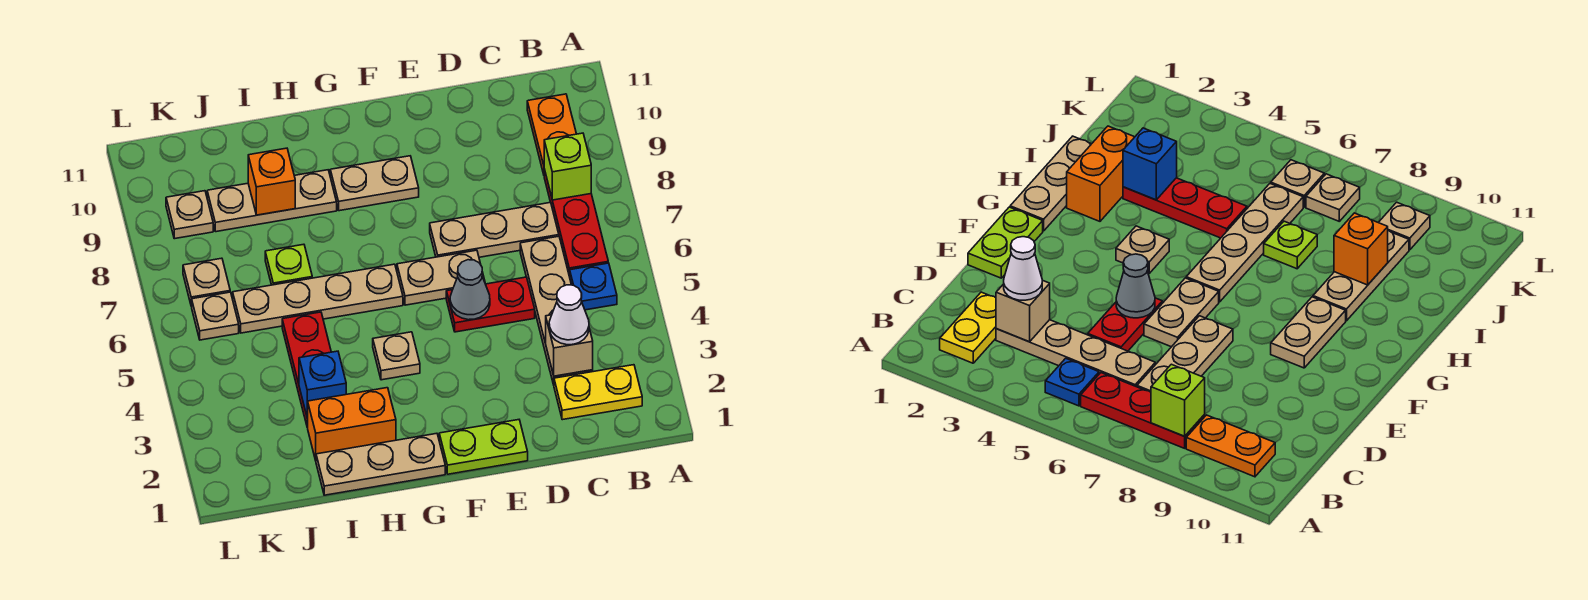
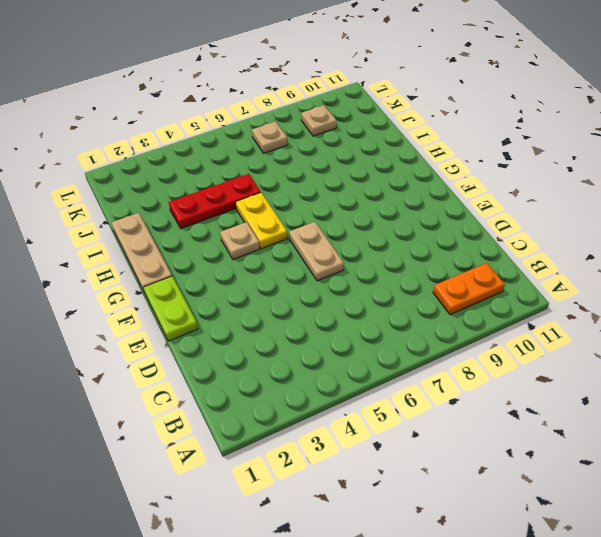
yellow plate G5:H5 level 1 -> yellow plate B2:C2 level 1
none -> blue plate B5 level 1
none -> red plate B6:B8 level 1
none -> tan plate C3:C6 level 1

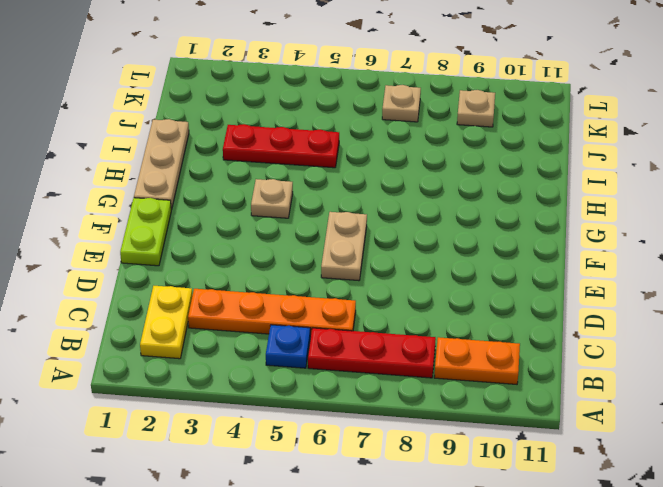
orange plate C3:C6 level 1 -> tan plate C3:C6 level 1
none -> tan plate C7:E7 level 1
none -> red plate D5:E5 level 1
none -> tan plate F9:G9 level 1

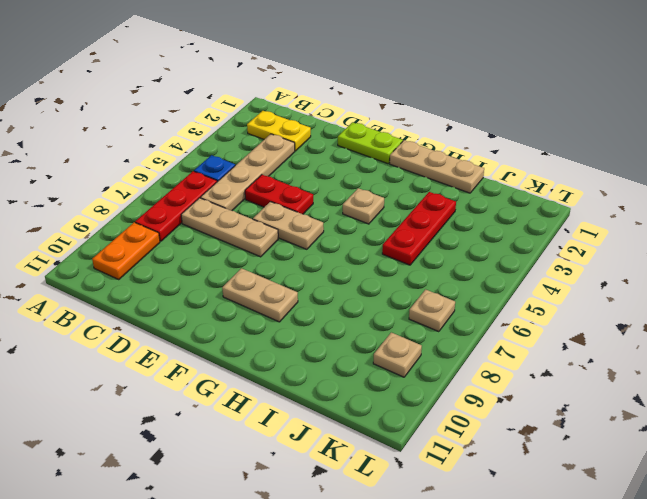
none -> tan plate G6:J6 level 1
none -> orange brick H2:I2 level 1
none -> tan plate H9:J9 level 1

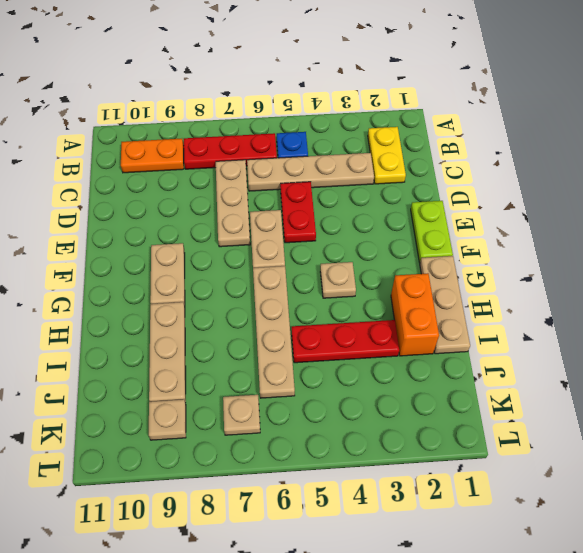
none -> lime plate I7 level 1
none -> tan plate K6 level 1
none -> lime brick B8 level 2

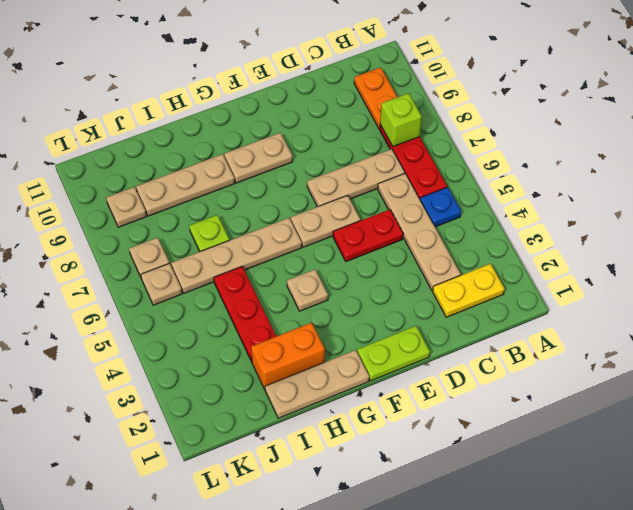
none -> tan brick C3 level 2
none -> grey cone E5 level 2
none -> blue brick I3 level 2

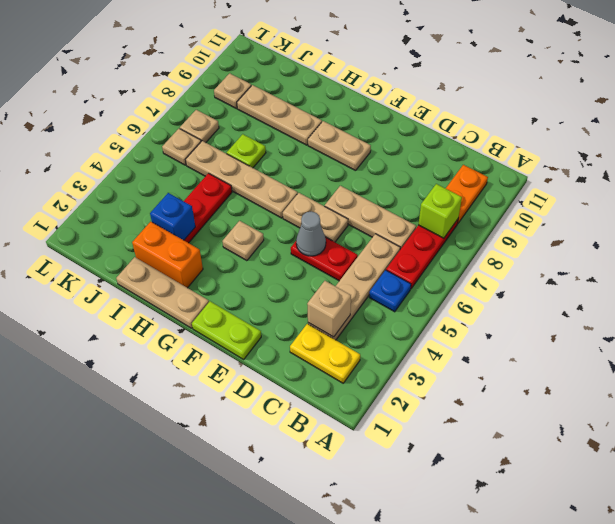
none -> orange brick I9 level 2
none -> white cone C3 level 3

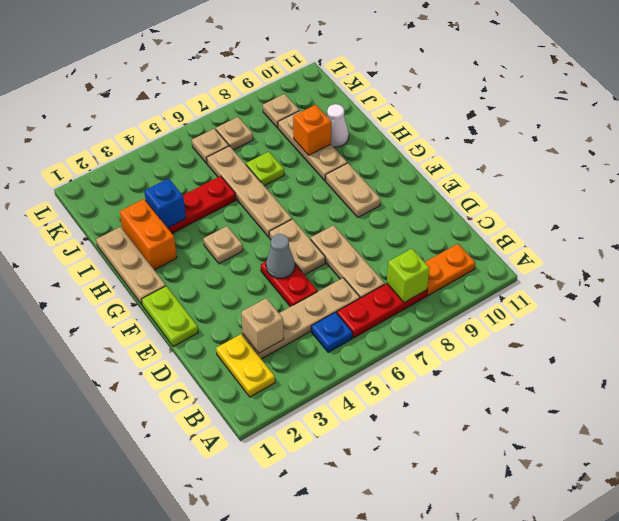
white cone I10 level 1 -> white cone C3 level 3

